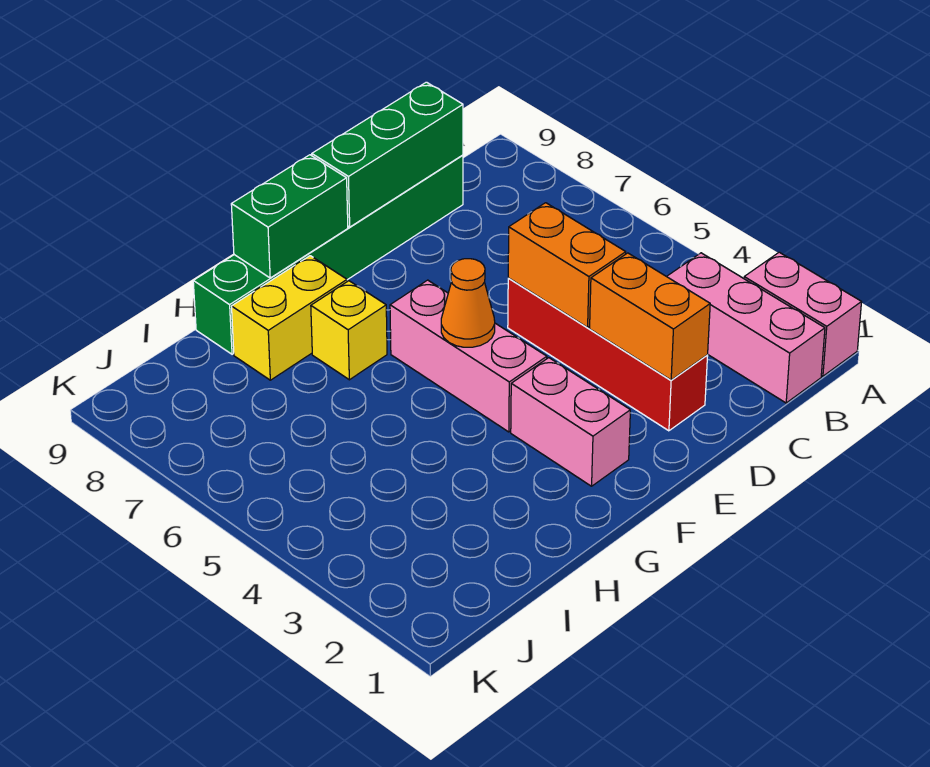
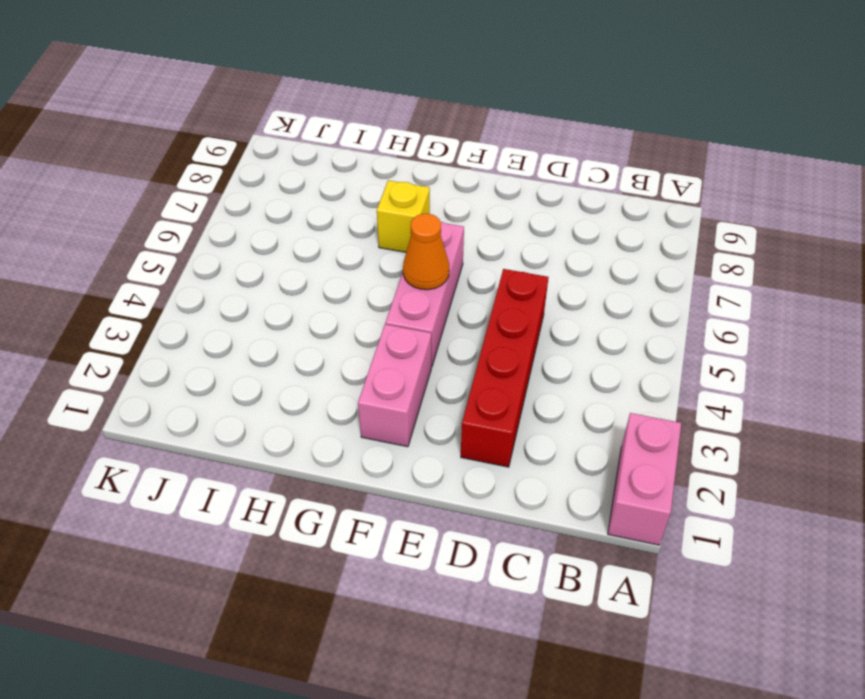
none -> pink brick B1:B3 level 1
none -> green brick C9:H9 level 1
none -> yellow brick G8:H8 level 1

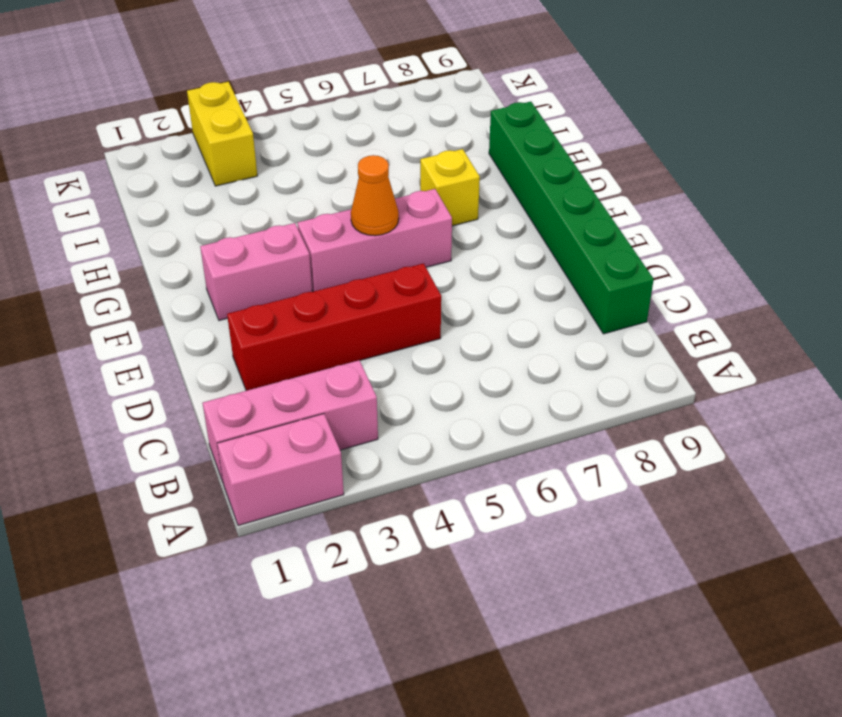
yellow brick J3:K3 level 1 -> yellow brick G8:H8 level 1
none -> green brick C9:E9 level 2
none -> orange brick D2:D3 level 2
none -> orange brick D4:D5 level 2

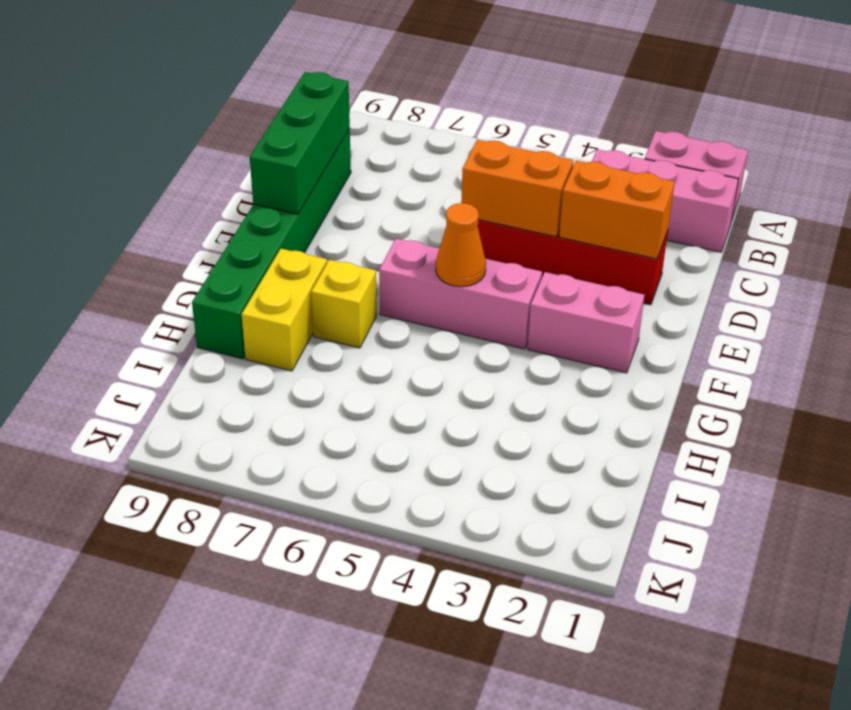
none -> green brick F9:G9 level 2

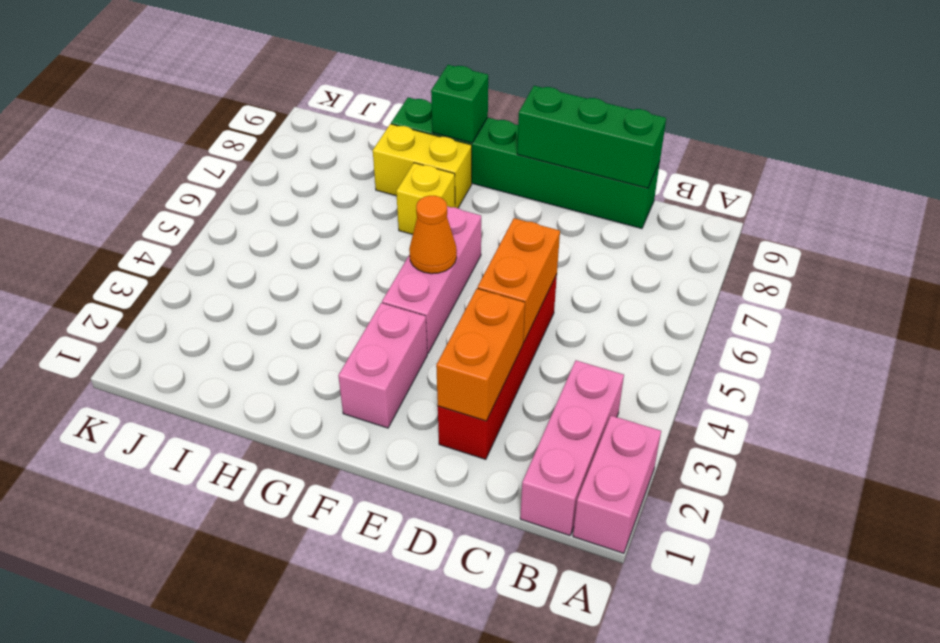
green brick G9 level 2 -> green brick F9:G9 level 2

